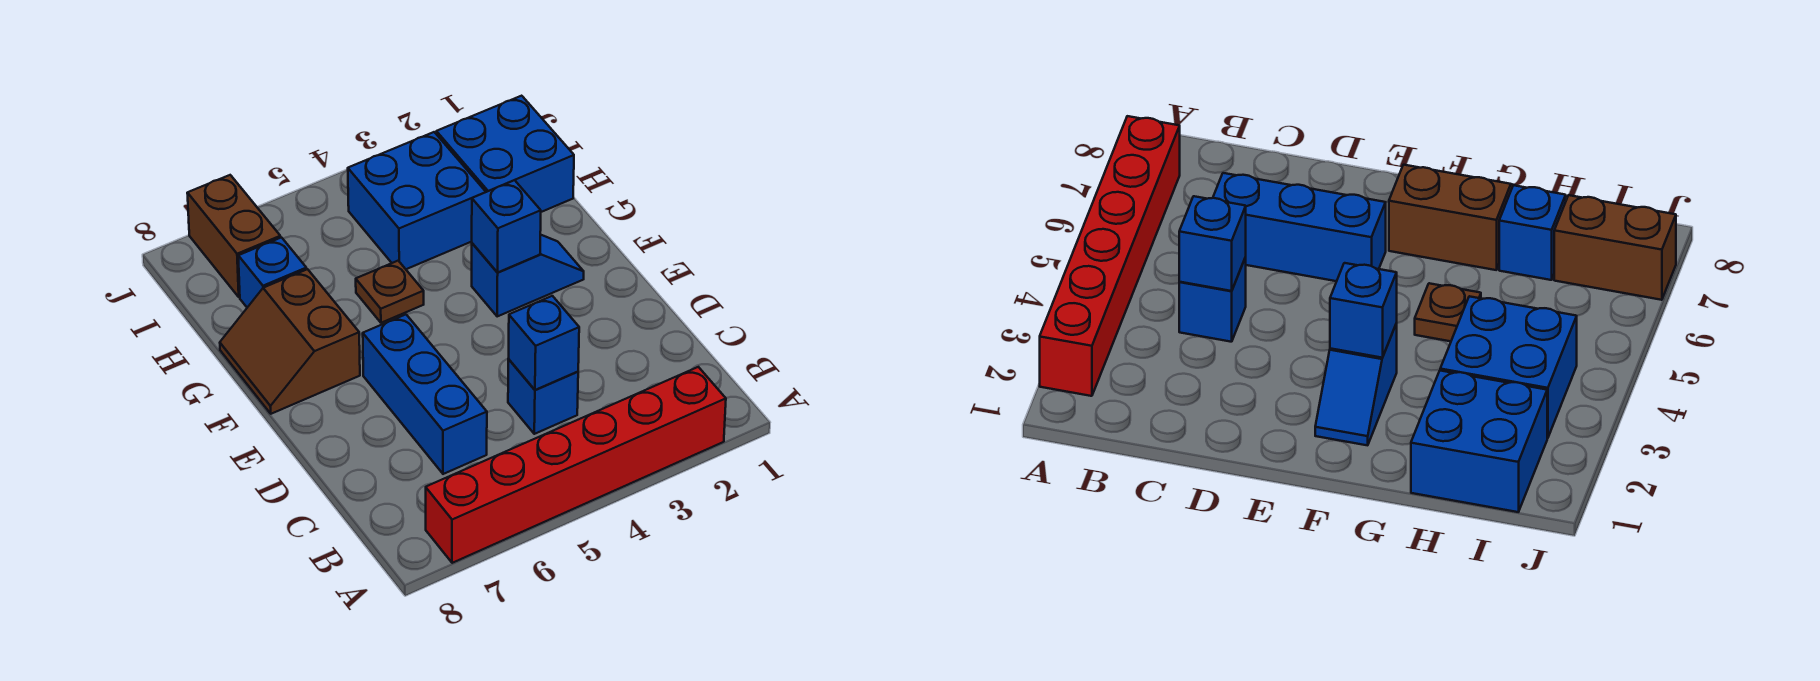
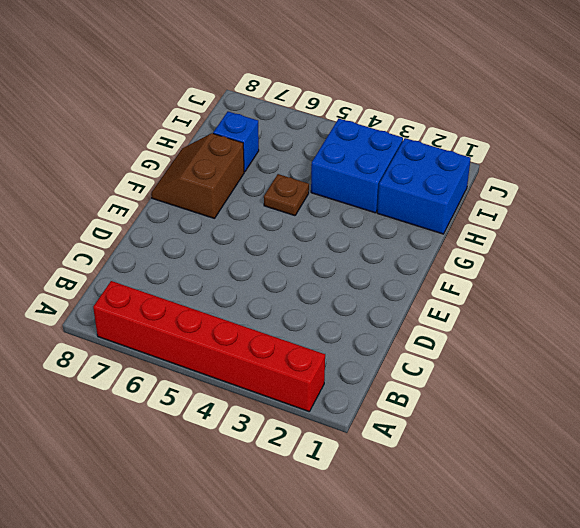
none -> blue brick C4 level 1
none -> blue brick C6:E6 level 1
none -> blue slope F2:F3 level 1 top 3

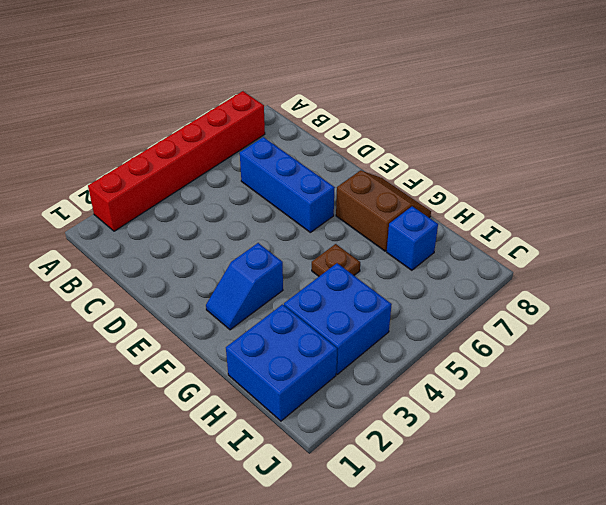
none -> blue brick C4 level 1
none -> brown brick I7:J7 level 1
none -> blue brick C4 level 2

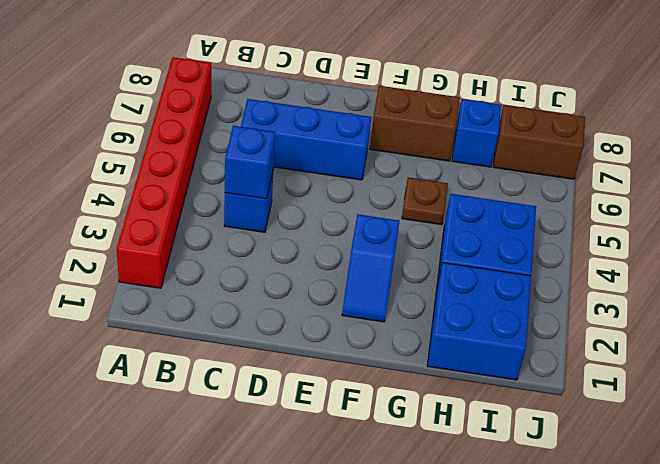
none -> blue brick F3 level 2

